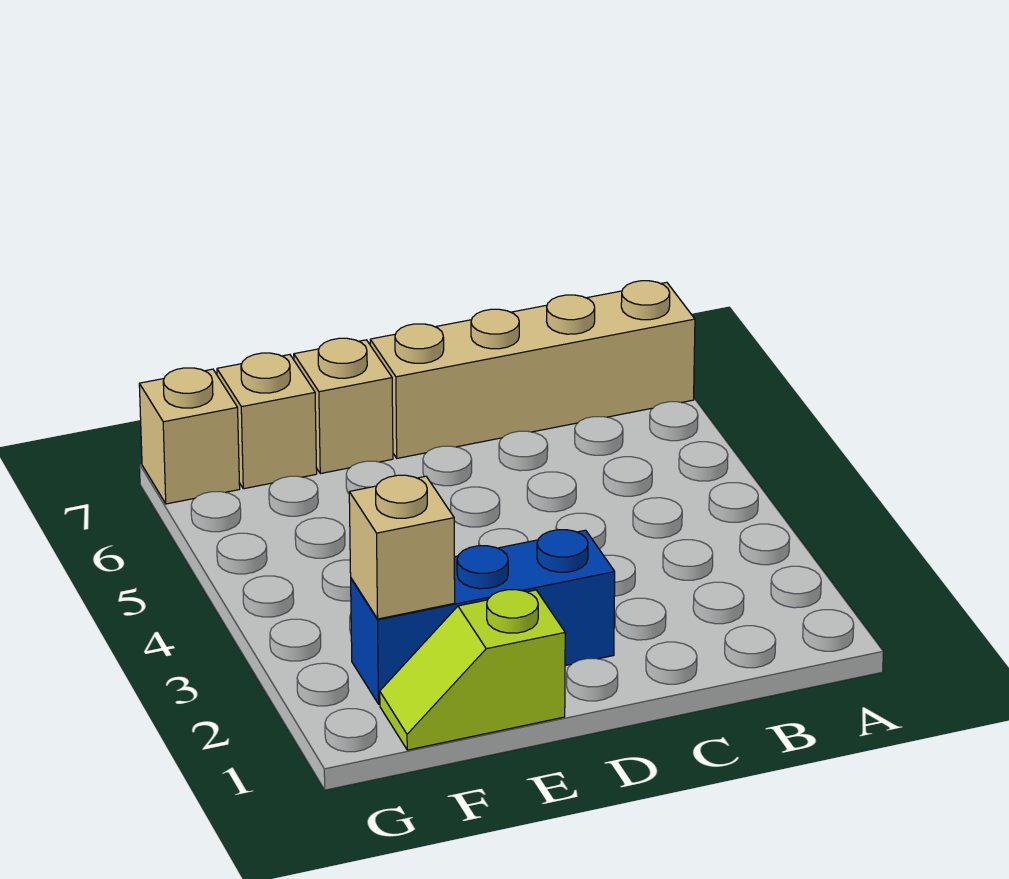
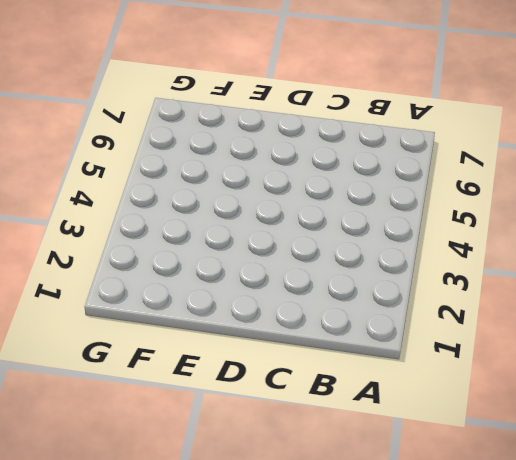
none -> tan brick A7:D7 level 1
none -> blue brick D2:F2 level 1

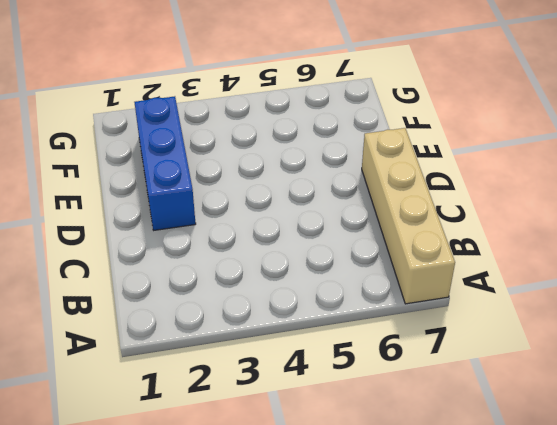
none -> lime slope E1:F1 level 1 top E
none -> tan brick E7 level 1

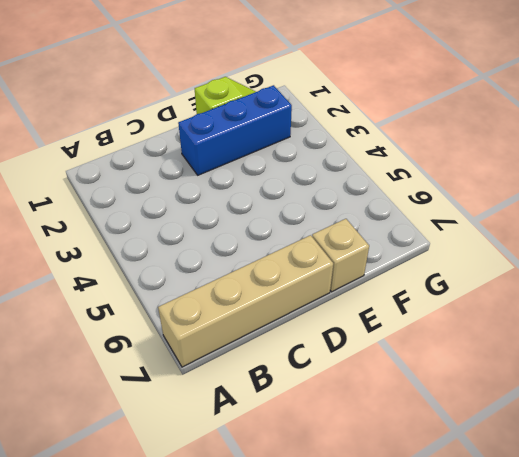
none -> tan brick F7 level 1
none -> tan brick G7 level 1

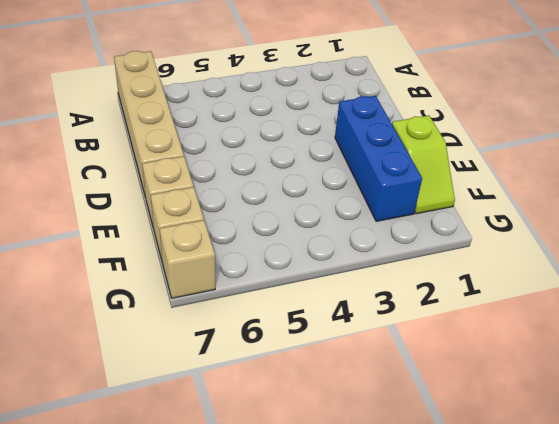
none -> tan brick F2 level 2

